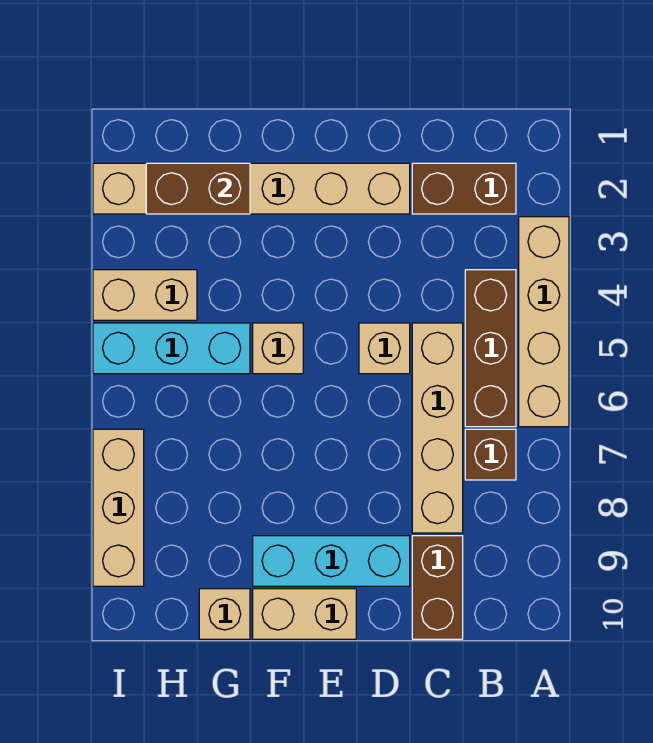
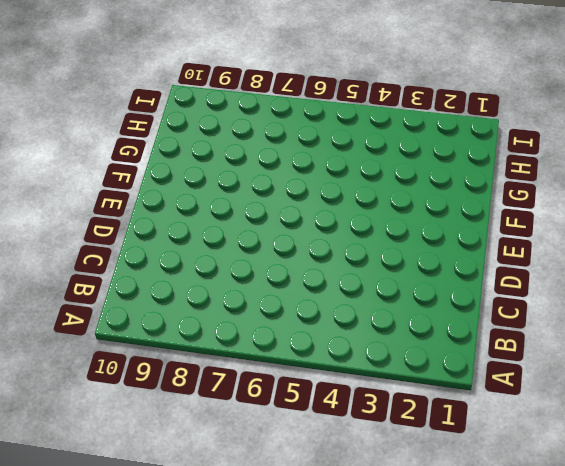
none -> tan brick A3:A6 level 1
none -> brown brick B2:C2 level 1
none -> brown brick B4:B6 level 1

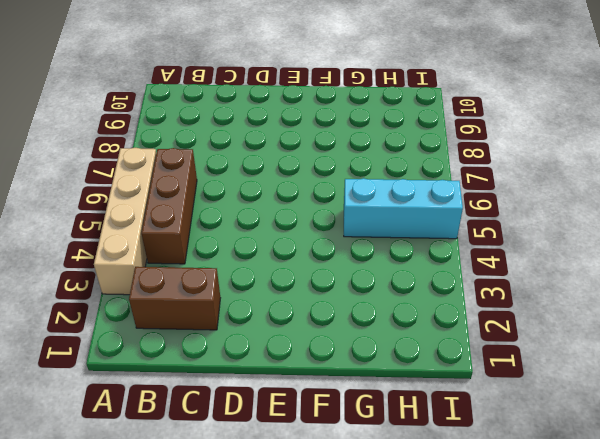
none -> brown brick B7 level 1
none -> tan brick C5:C8 level 1
none -> brown brick C9:C10 level 1

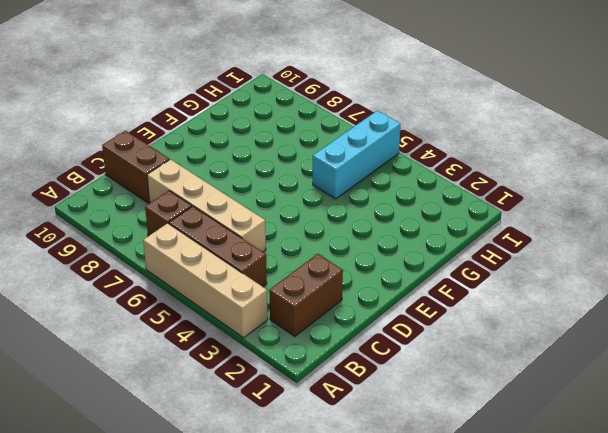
none -> tan brick D2:I2 level 1
none -> tan brick D5 level 1
none -> cyan brick D9:F9 level 1

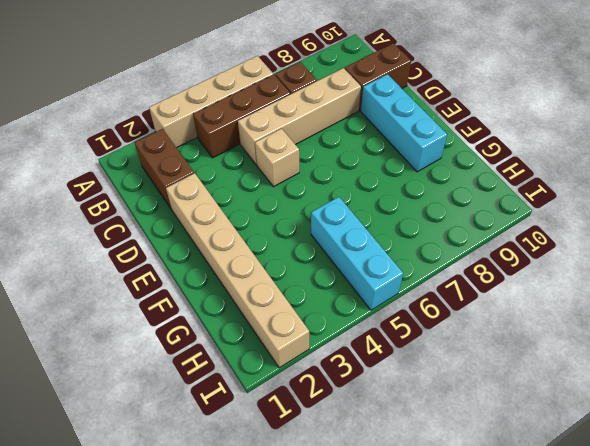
none -> tan brick E10:F10 level 1
none -> tan brick F5 level 1
none -> tan brick G10 level 1

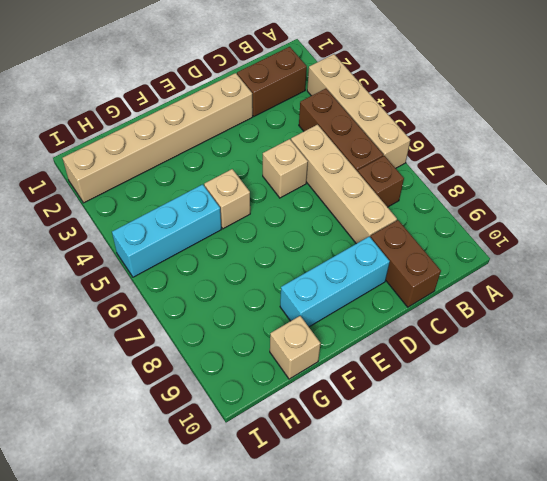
none -> tan brick E10:F10 level 1
none -> tan brick H4:I4 level 1
none -> tan brick I7:I9 level 1

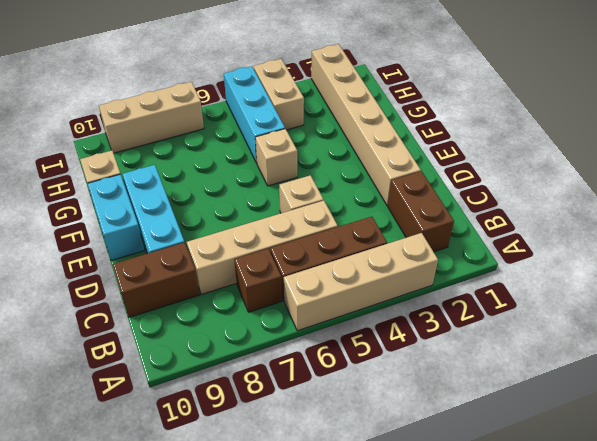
cyan brick E10:F10 level 1 -> tan brick E10:F10 level 1
none -> brown brick G2:H2 level 2

